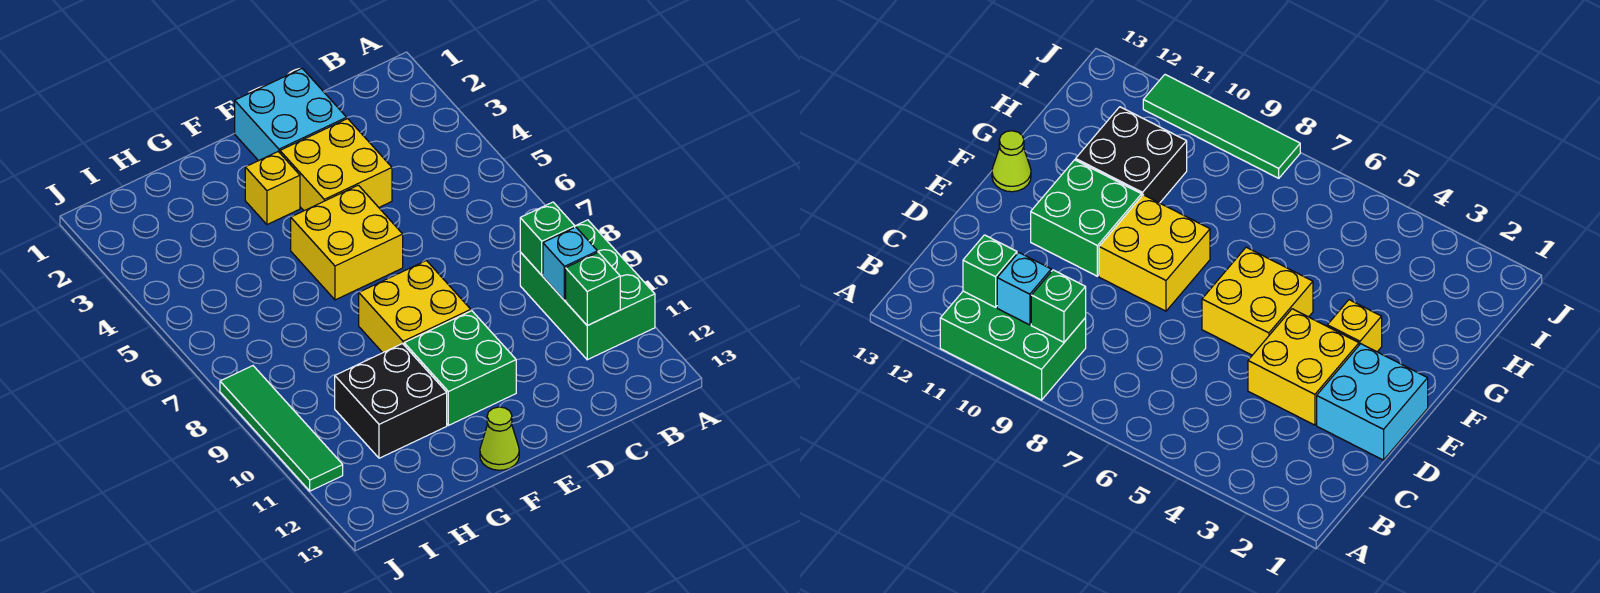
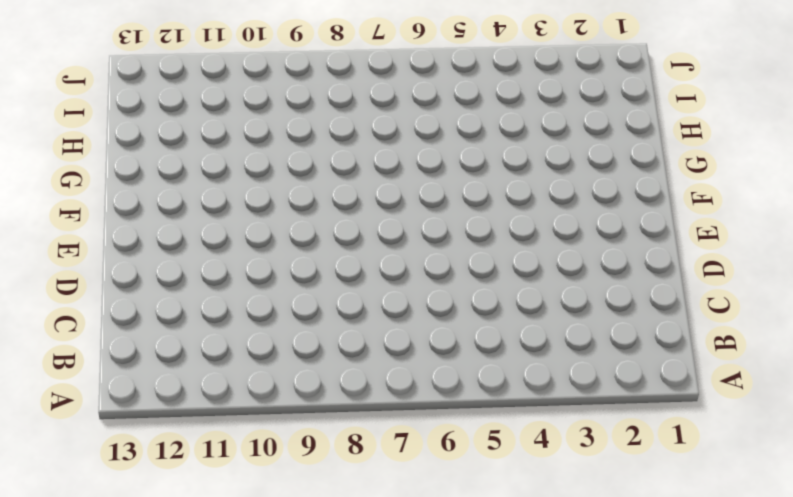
none -> green brick A9:B11 level 1
none -> cyan brick D1:E2 level 1
none -> yellow brick D3:E4 level 1

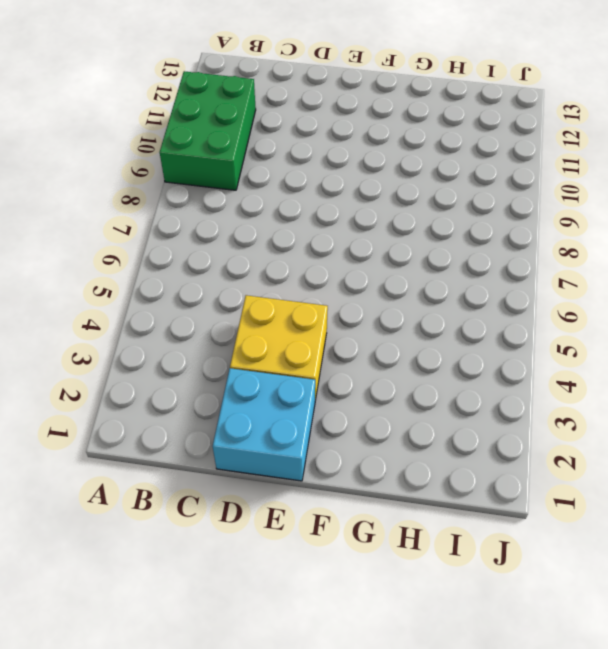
none -> yellow brick E5:F6 level 1
none -> yellow brick E8:F9 level 1
none -> green brick E10:F11 level 1

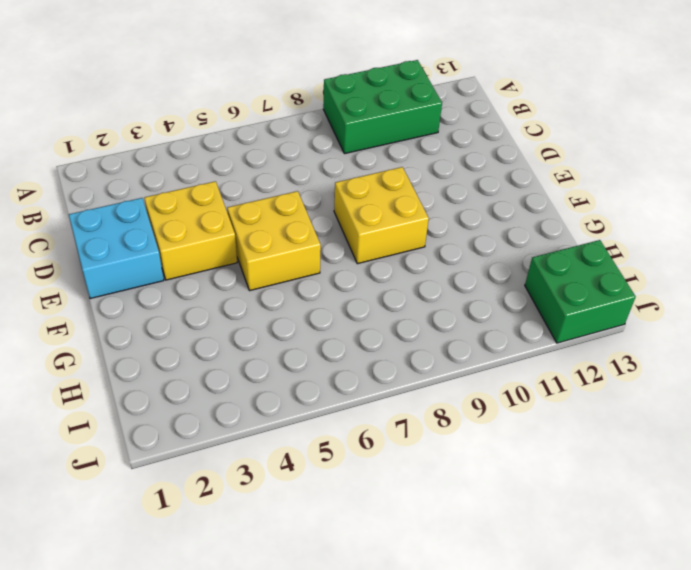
green brick I12:J13 level 1 -> green brick E10:F11 level 1
none -> yellow brick F3 level 1
none -> lime cone F13 level 1
none -> black brick G10:H11 level 1

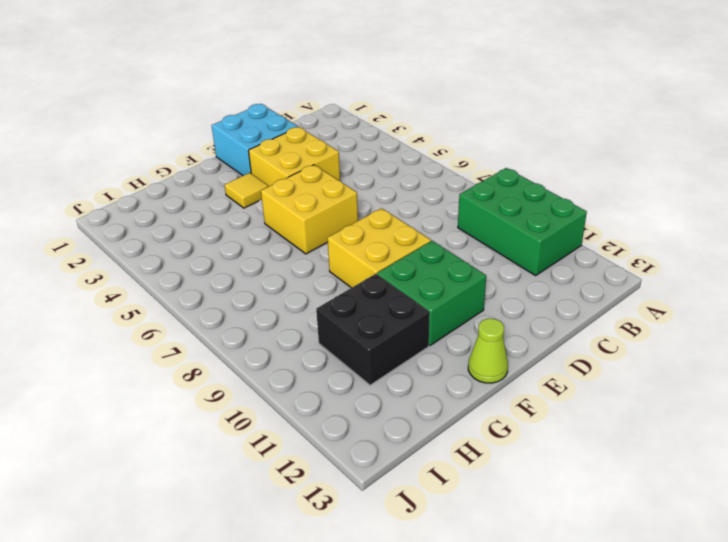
yellow tile F3 level 1 -> yellow brick F3 level 1
none -> green tile J8:J11 level 1
none -> green brick B9 level 2
none -> cyan brick B10 level 2

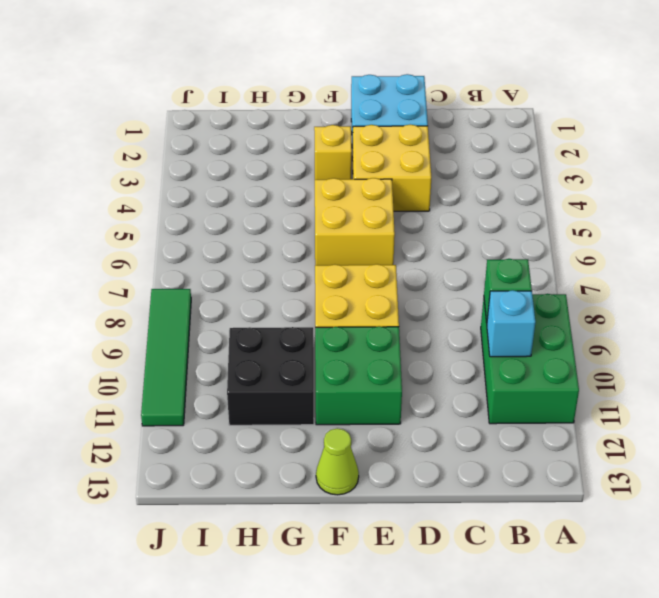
none -> green brick B11 level 2

